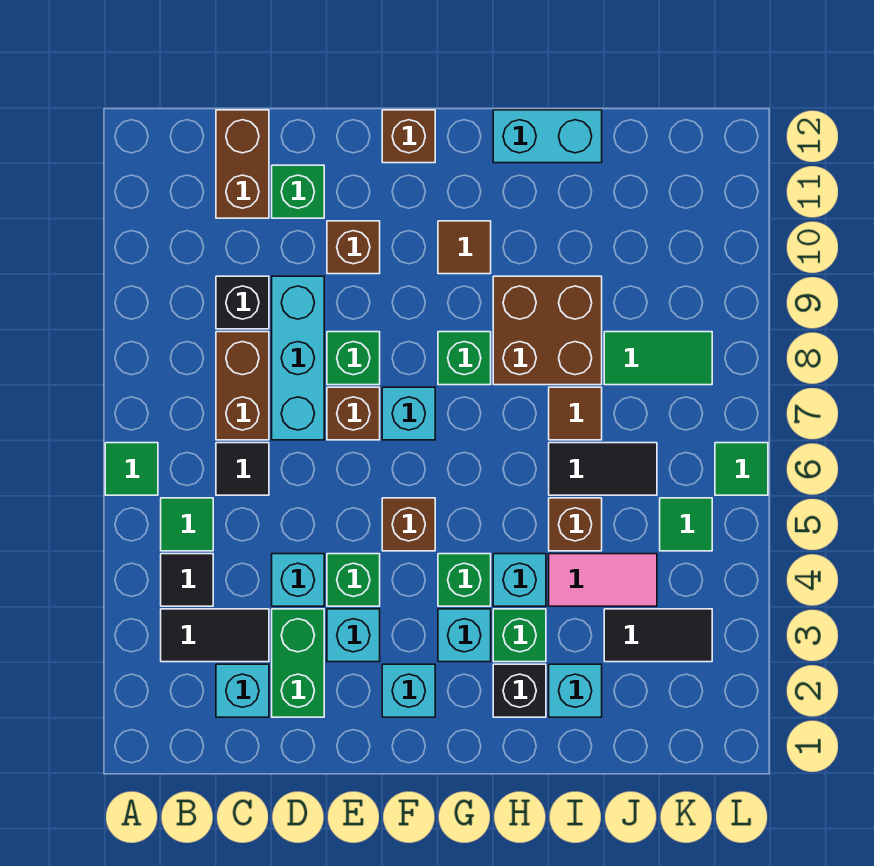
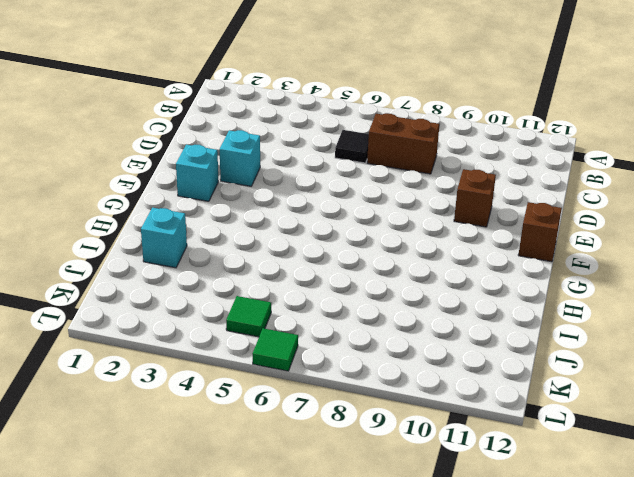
none -> green tile A6 level 1
none -> black tile B3:C3 level 1
none -> black tile B4 level 1
none -> green tile B5 level 1

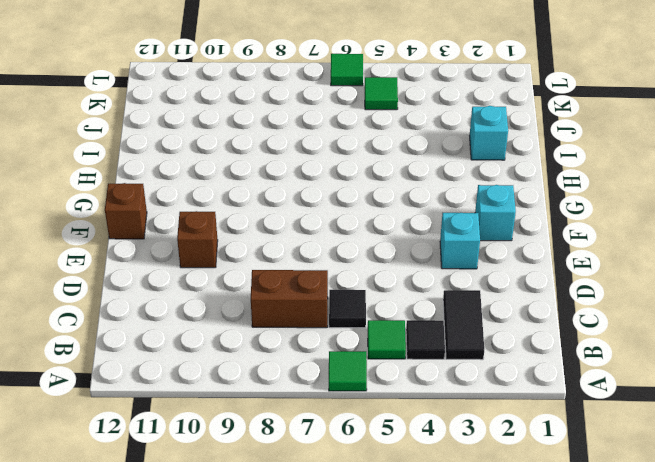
none -> cyan brick C2 level 1
none -> black brick C9 level 1
none -> brown brick C11:C12 level 1
none -> green brick D2:D3 level 1

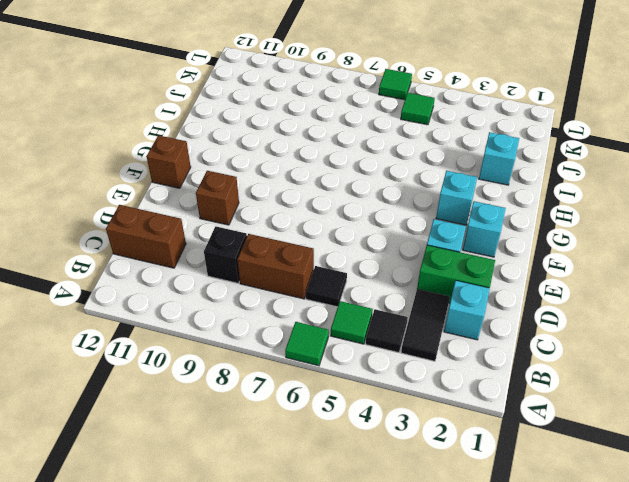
none -> cyan brick D4 level 1
none -> cyan brick D7:D9 level 1
none -> green brick D11 level 1
none -> green brick E4 level 1

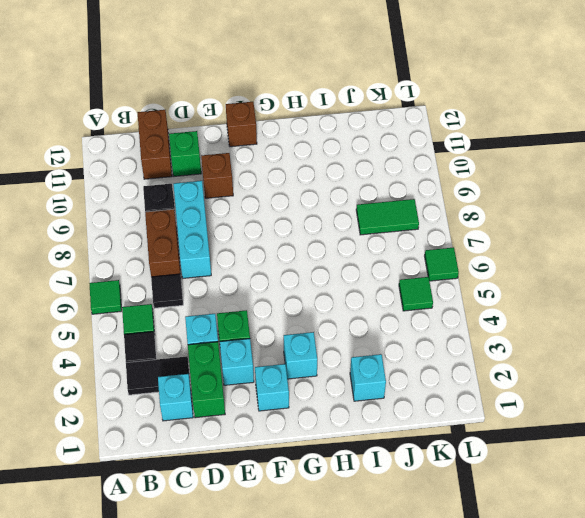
none -> brown brick E7 level 1
none -> green brick E8 level 1
none -> brown brick F5 level 1
none -> cyan brick F7 level 1

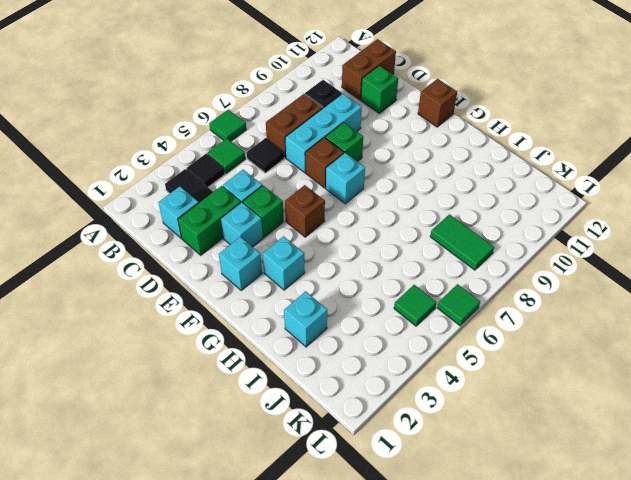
none -> brown brick E10 level 1
none -> green brick G4 level 1
none -> green brick G8 level 1
none -> brown tile G10 level 1

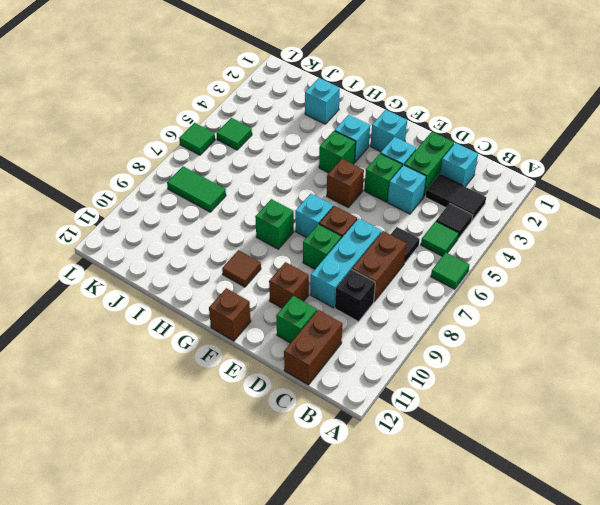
none -> black brick H2 level 1
none -> green brick H3 level 1
none -> cyan brick H4 level 1
none -> brown brick H8:I9 level 1

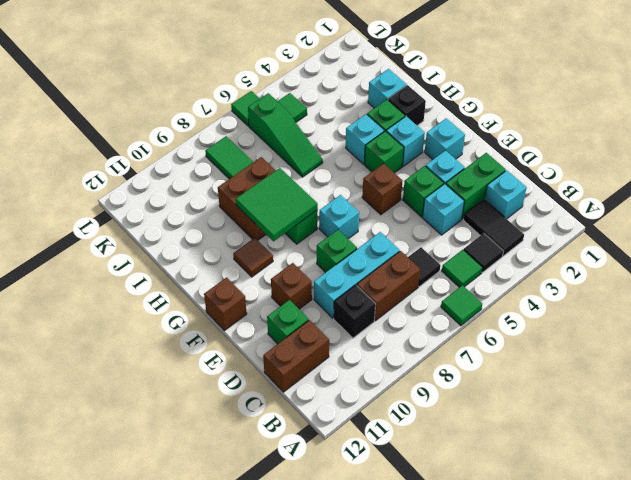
green tile G8:H9 level 2 -> none
green slope I6:K6 level 1 top K -> black tile I6:J6 level 1
none -> brown brick E7 level 1
none -> cyan brick H12:I12 level 1
none -> pink tile I4:J4 level 1
none -> brown brick I5 level 1

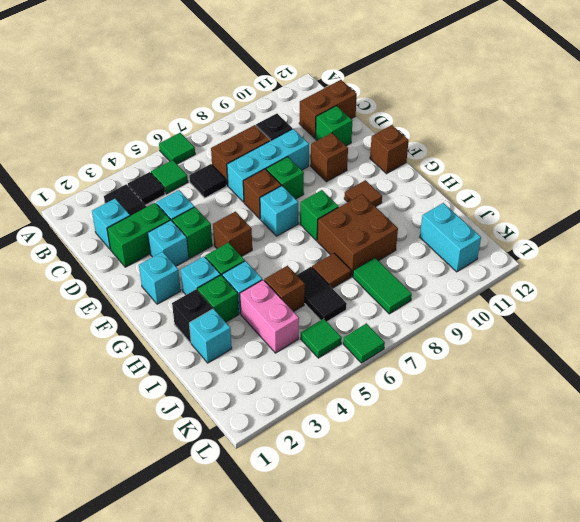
pink brick I4:J4 level 1 -> pink tile I4:J4 level 1
cyan brick J11:K11 level 1 -> cyan brick H12:I12 level 1
none -> black tile J3:K3 level 1

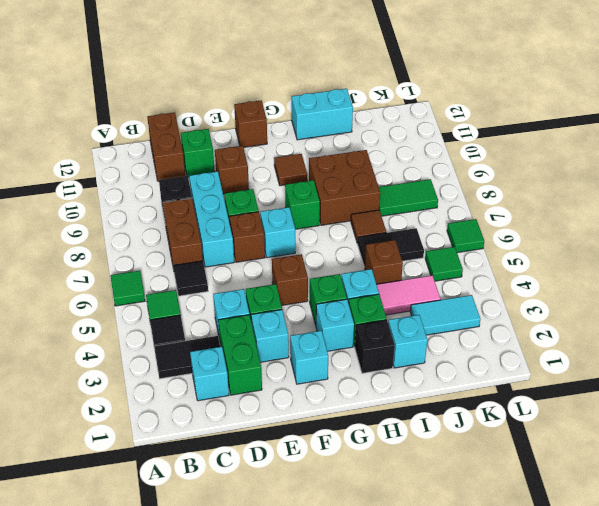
cyan tile J3:K3 level 1 -> black tile J3:K3 level 1

